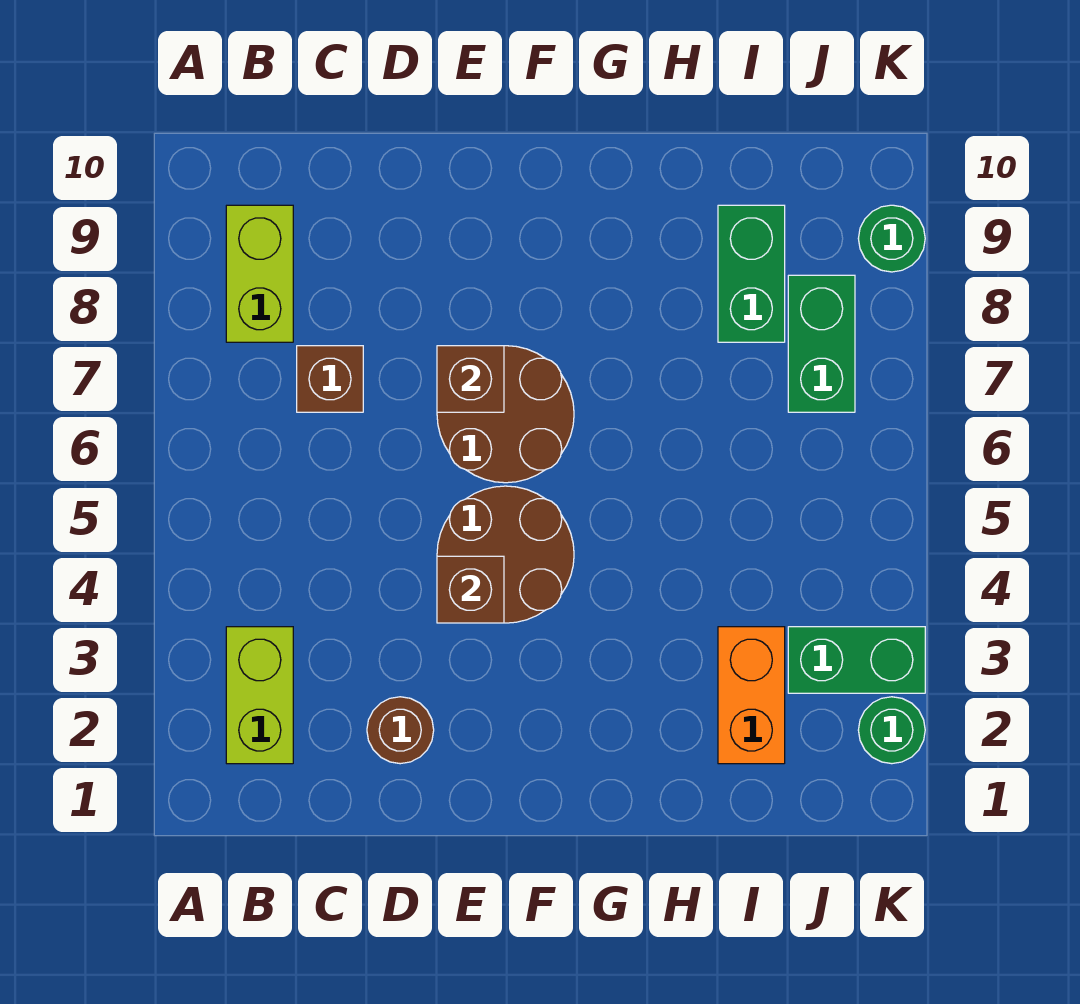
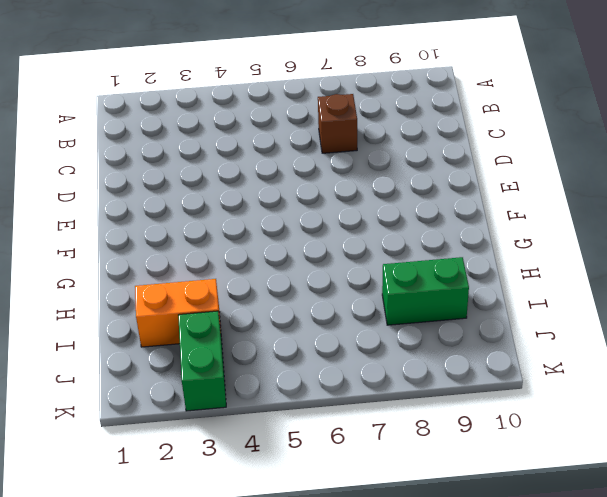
none -> lime brick B2:B3 level 1
none -> lime brick B8:B9 level 1
none -> brown round brick D2 level 1

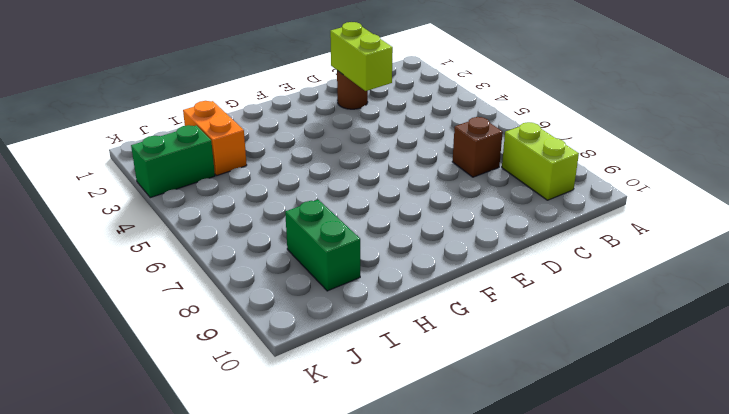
lime brick D2:D3 level 2 -> lime brick B2:B3 level 1
none -> brown round brick E4:F5 level 1
none -> brown round brick E6:F7 level 1
none -> green brick J7:J8 level 1

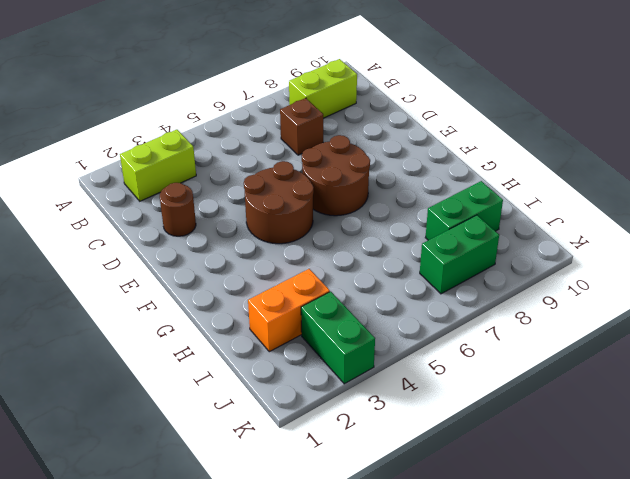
none -> green round brick K2 level 1
none -> green round brick K9 level 1
none -> brown brick E4 level 2

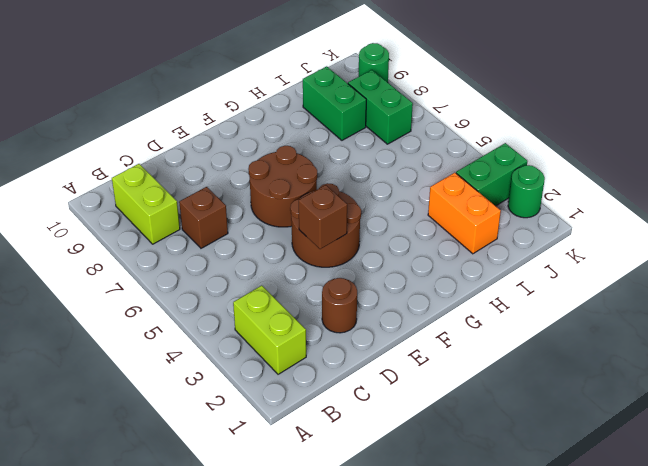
none -> brown brick E7 level 2

